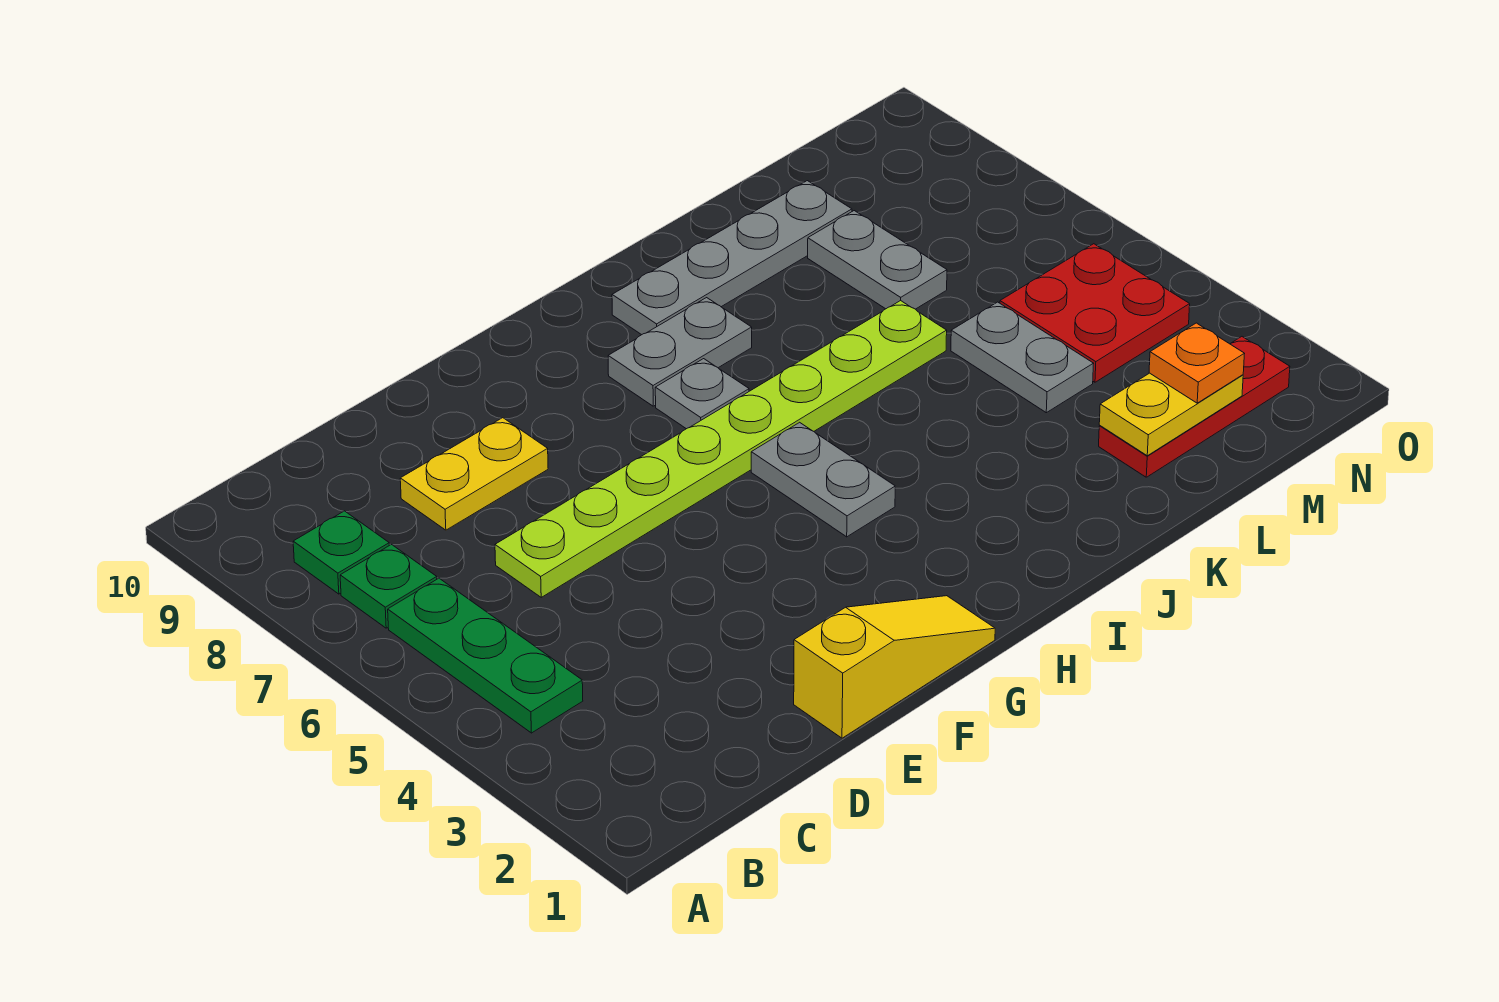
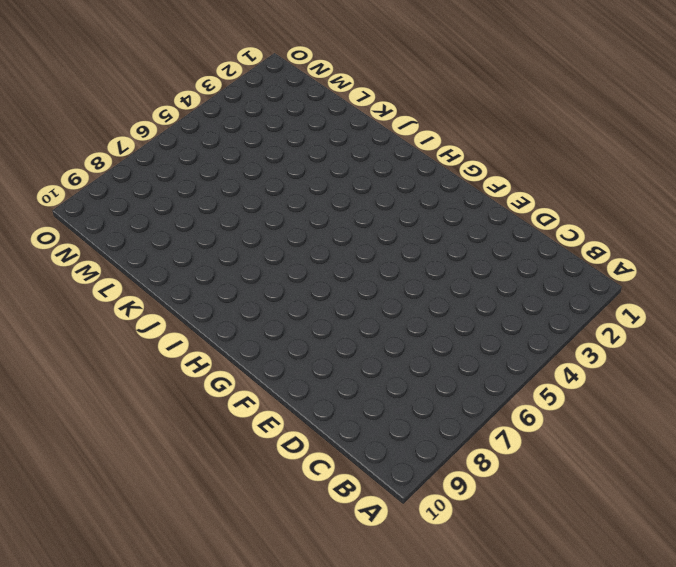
none -> green plate B4:B6 level 1
none -> green plate B7 level 1
none -> green plate B8 level 1

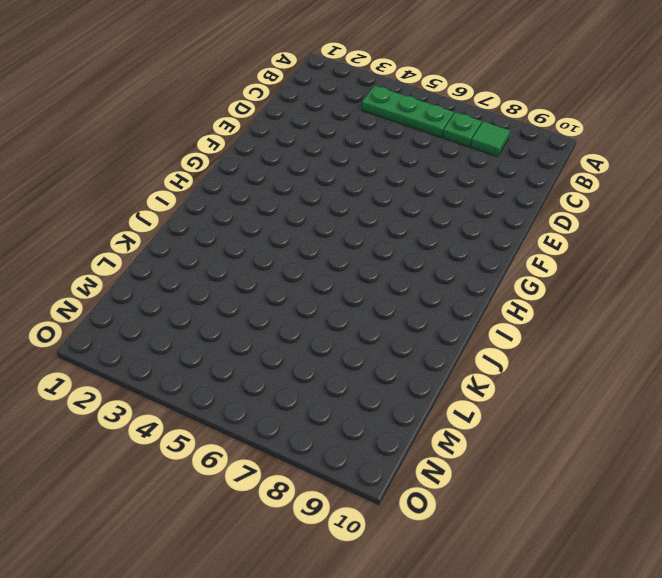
green tile B8 level 1 -> green plate B8 level 1
none -> lime plate D6:K6 level 1
none -> yellow plate D8:E8 level 1
none -> yellow slope E1:G1 level 1 top E

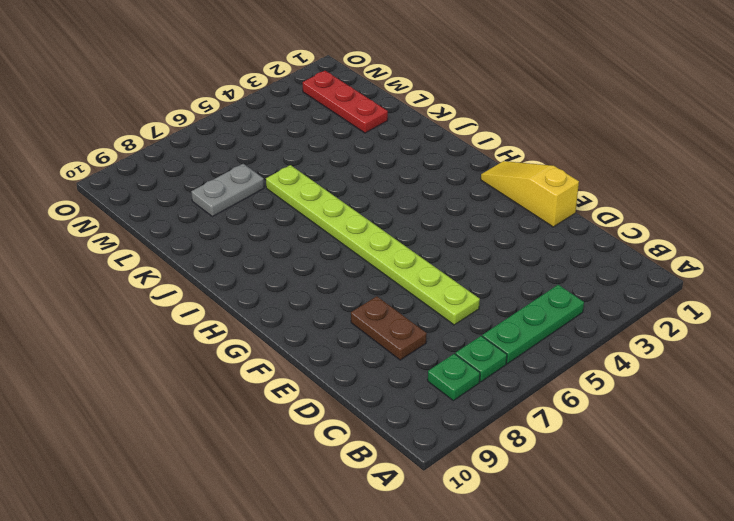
brown plate D8:E8 level 1 -> yellow plate D8:E8 level 1
none -> grey plate H4:H5 level 1
none -> grey plate H7 level 1
none -> grey plate H8:I8 level 1

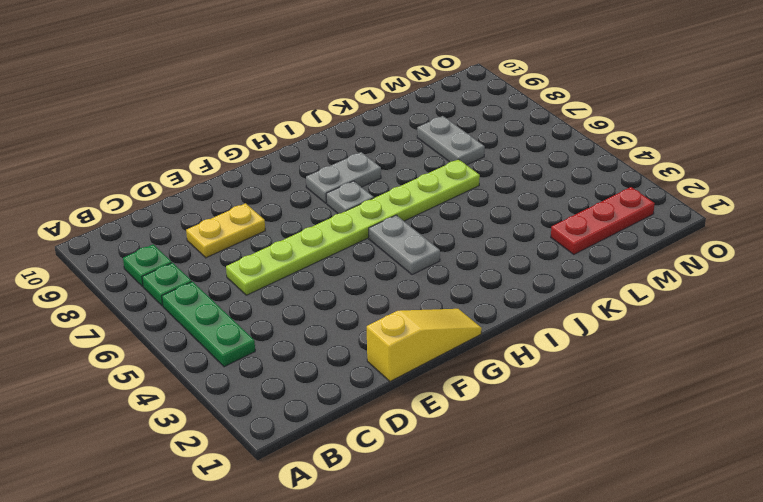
none -> grey plate I9:L9 level 1
none -> grey plate L4:L5 level 1
none -> red plate M4:N5 level 1

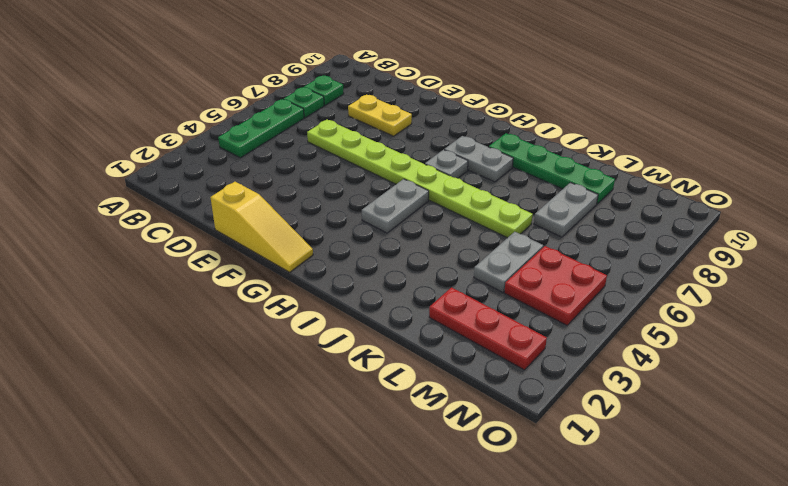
green plate I9:L9 level 1 -> grey plate I9:L9 level 1
none -> yellow plate L2:M2 level 2
none -> orange plate M2 level 3

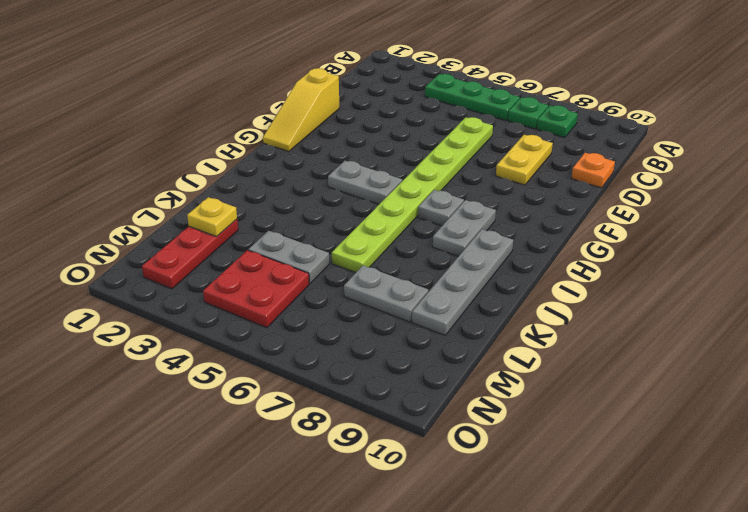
orange plate D10 level 1 -> orange plate M2 level 3
yellow plate L2 level 2 -> yellow plate L2:M2 level 2

